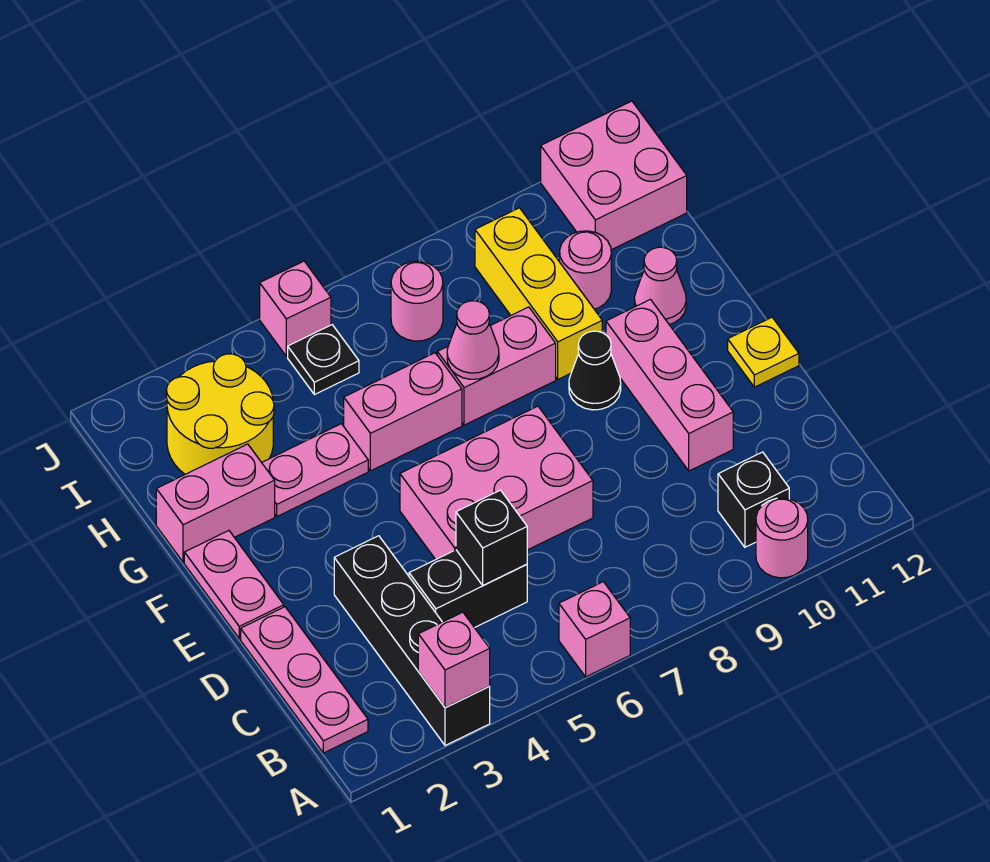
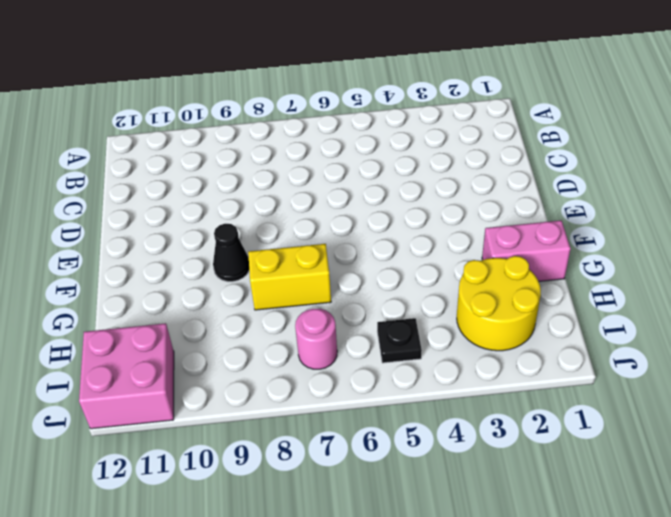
yellow brick G7:G8 level 1 -> pink brick G7:G8 level 1
none -> black brick A3:D3 level 1
none -> pink brick A6 level 1
none -> pink round brick A10 level 1

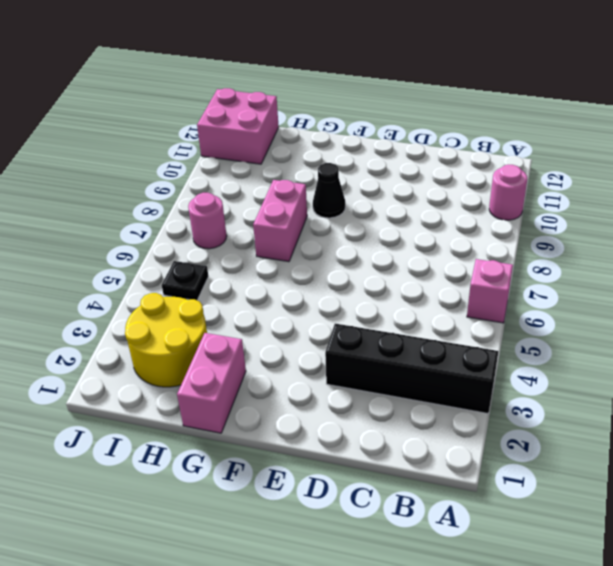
none -> pink plate B1:D1 level 1
none -> black brick B10 level 1
none -> black brick C4:C5 level 1

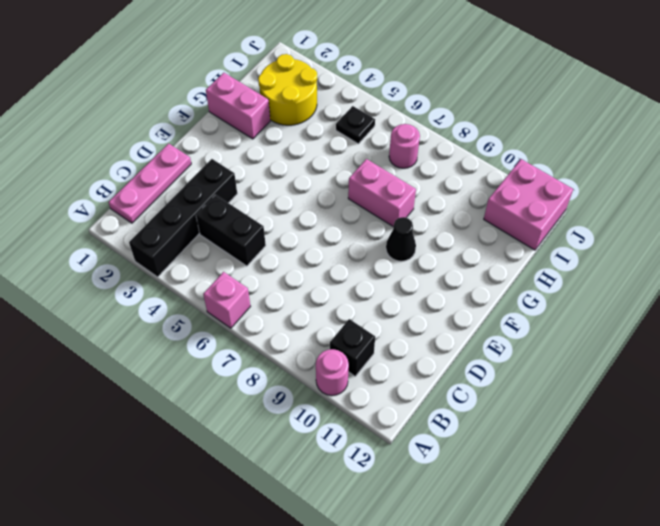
none -> pink brick D5:E7 level 1
none -> pink brick D10:F10 level 1
none -> pink plate E1:F1 level 1

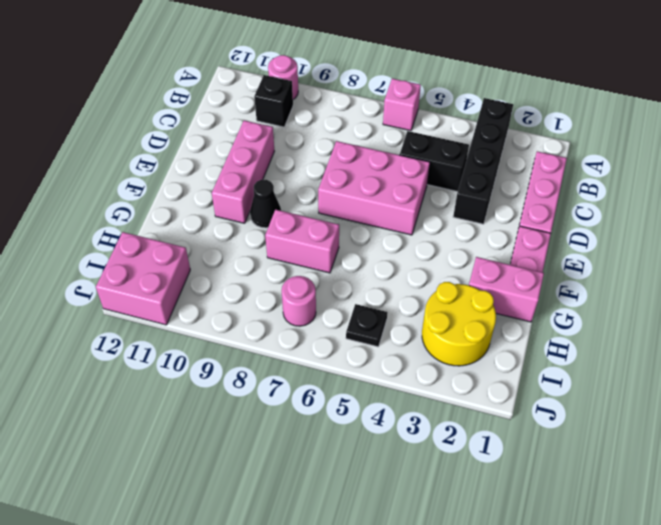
none -> yellow plate E12 level 1
none -> pink plate G3:G4 level 1
none -> pink brick G5:G6 level 1

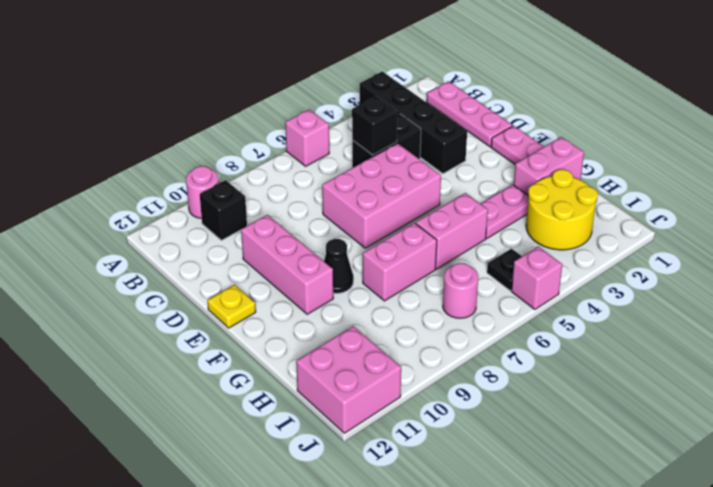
none -> yellow brick G9:I9 level 1
none -> pink cone G11 level 1
none -> pink round brick H10 level 1

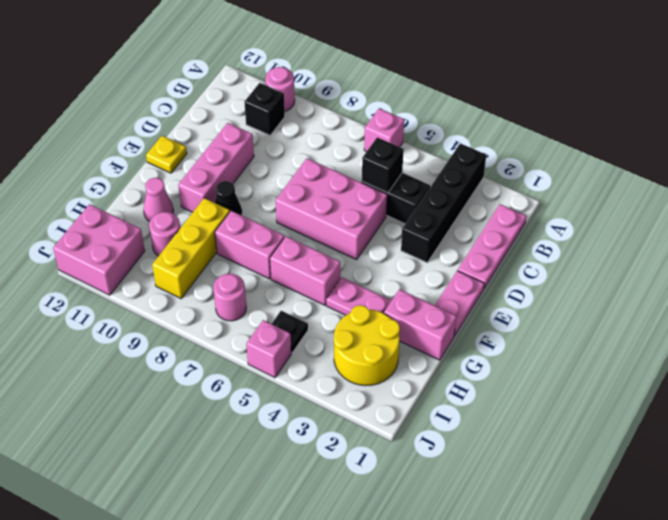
none -> pink brick A3 level 2
none -> pink cone G7 level 2

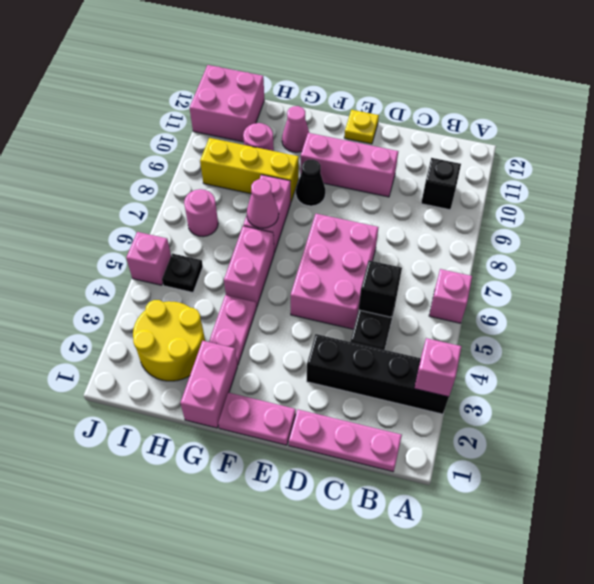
none -> pink round brick A10 level 1

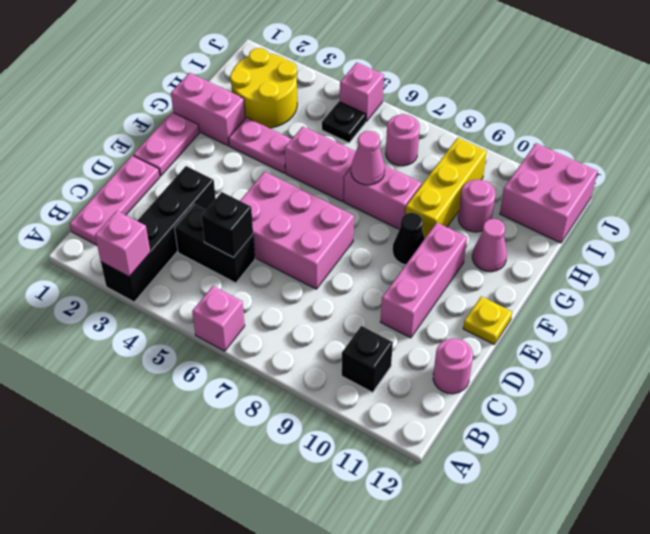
pink round brick C12 level 1 -> pink round brick A10 level 1

